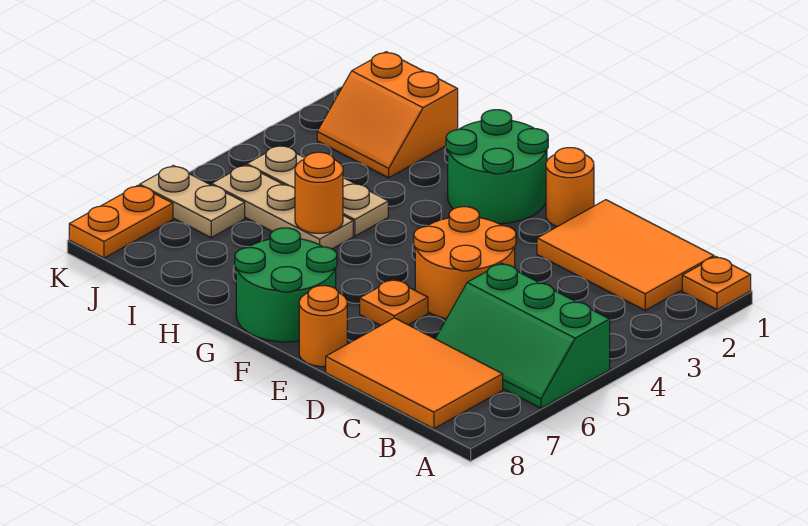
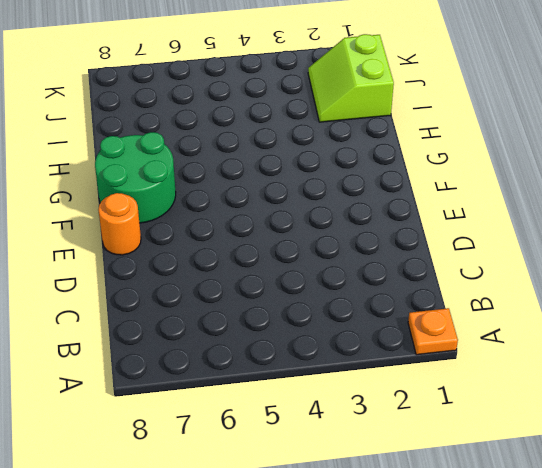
lime slope I1:J2 level 1 top 1 -> orange slope I1:J2 level 1 top 1
none -> green slope A5:C6 level 1 top 5
none -> orange tile B1:D2 level 1
none -> orange tile B7:D8 level 1

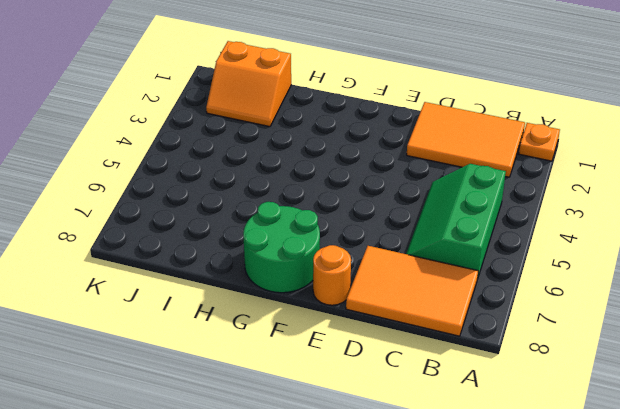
green slope B4:C6 level 1 top B -> green slope A5:C6 level 1 top 5
none -> orange round brick D4:E5 level 1
none -> orange round brick E1 level 1
none -> orange plate E6 level 1

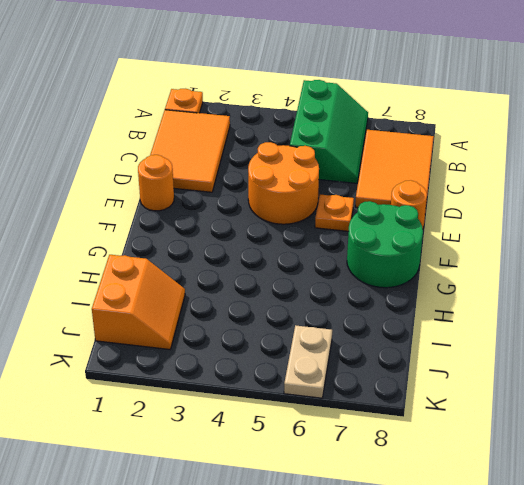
none -> green round brick F1:G2 level 1
none -> tan plate H4:J4 level 1
none -> tan plate H5:J5 level 1

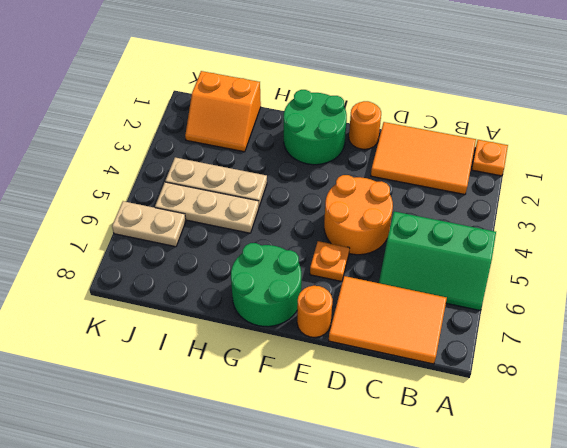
none -> orange plate K7:K8 level 1
none -> orange round brick H5 level 2

